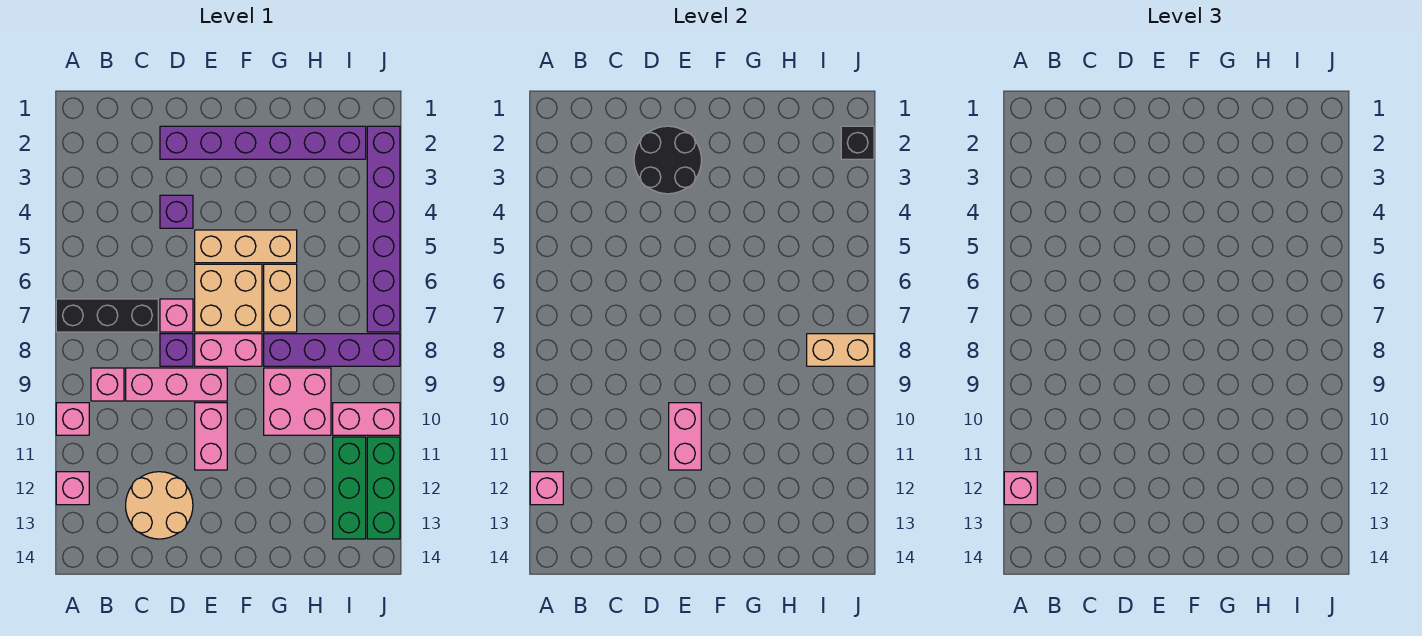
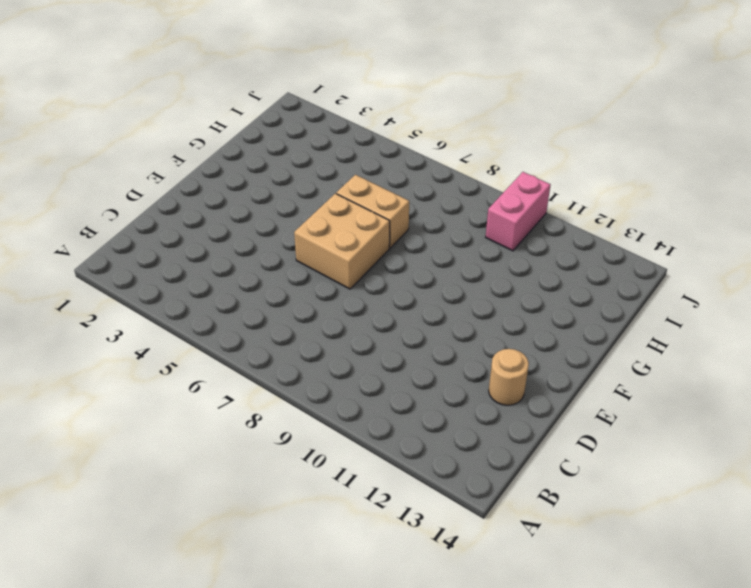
tan round brick D13 level 1 -> tan round brick C12:D13 level 1
none -> black brick A7:C7 level 1
none -> pink brick A10 level 1
none -> pink brick A12 level 1

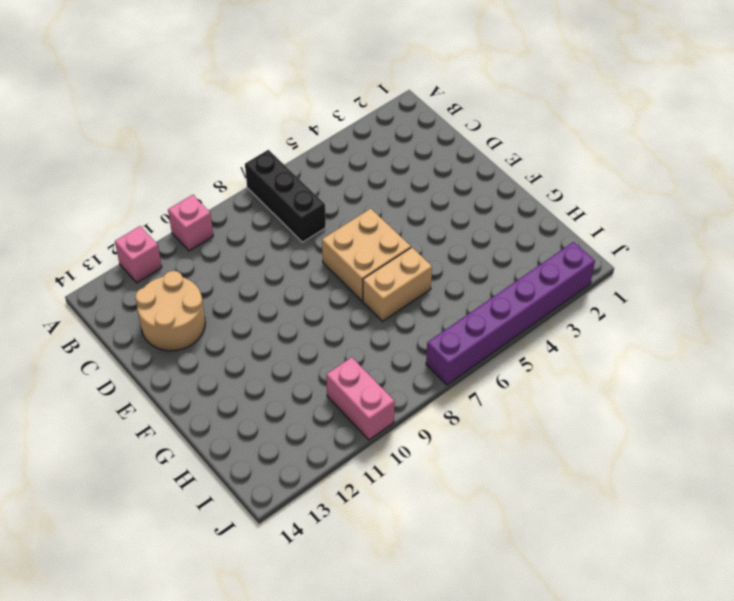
none -> pink brick B9 level 1
none -> pink brick C9:E9 level 1
none -> purple brick D2:I2 level 1

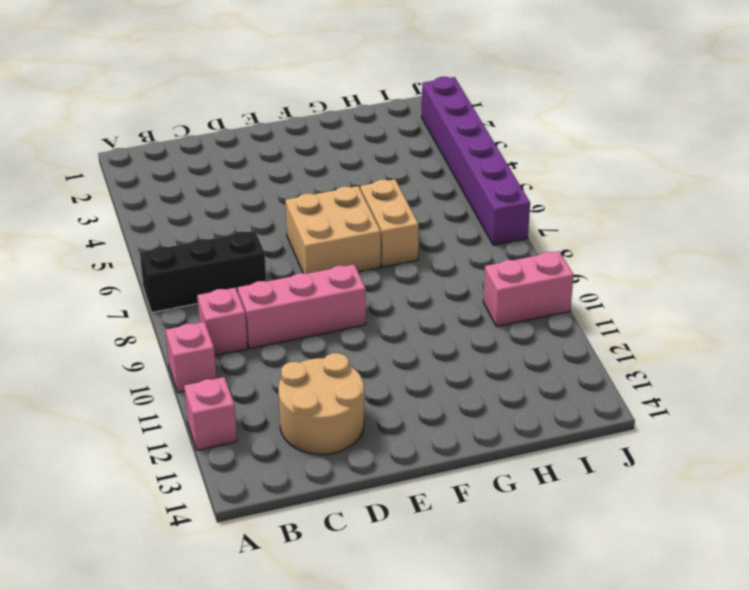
none -> purple brick D2:I2 level 1
none -> purple brick D4 level 1
none -> pink brick D7 level 1

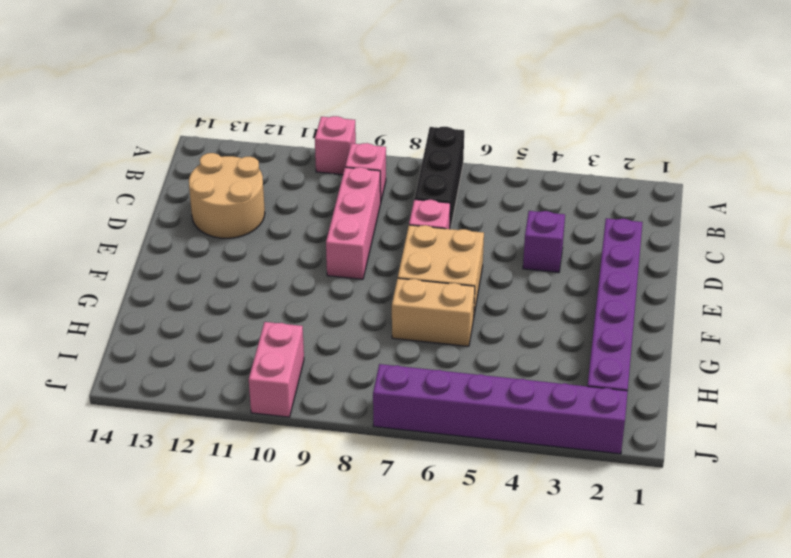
none -> pink brick A12 level 1
none -> purple brick D8 level 1
none -> tan brick E5:G5 level 1

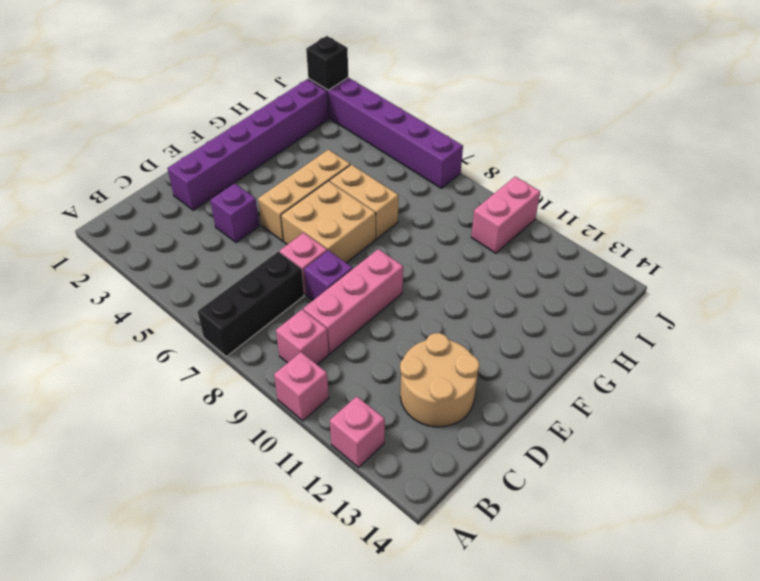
none -> pink brick E8:F8 level 1
none -> pink brick E10:E11 level 1
none -> purple brick G8:J8 level 1

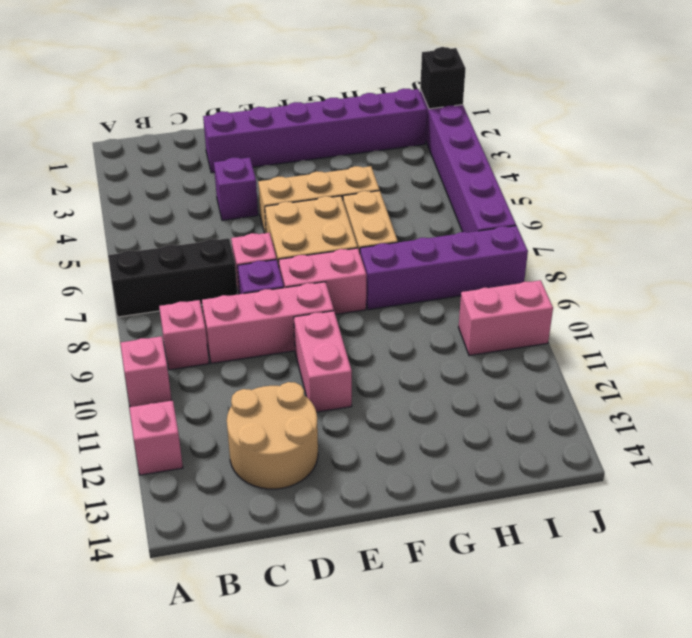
none -> pink brick G9:H10 level 1
none -> green brick I11:I13 level 1
none -> green brick J11:J13 level 1

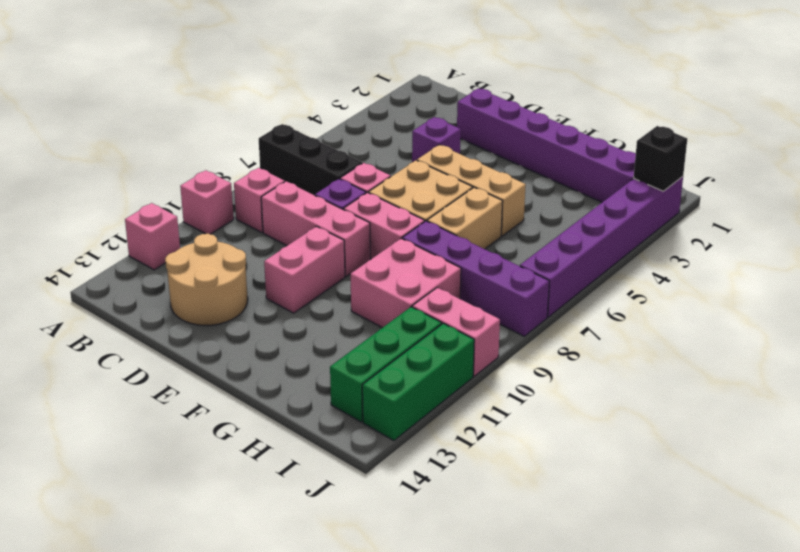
none -> pink brick A12 level 2
none -> black round brick D2:E3 level 2
none -> pink brick E10:E11 level 2

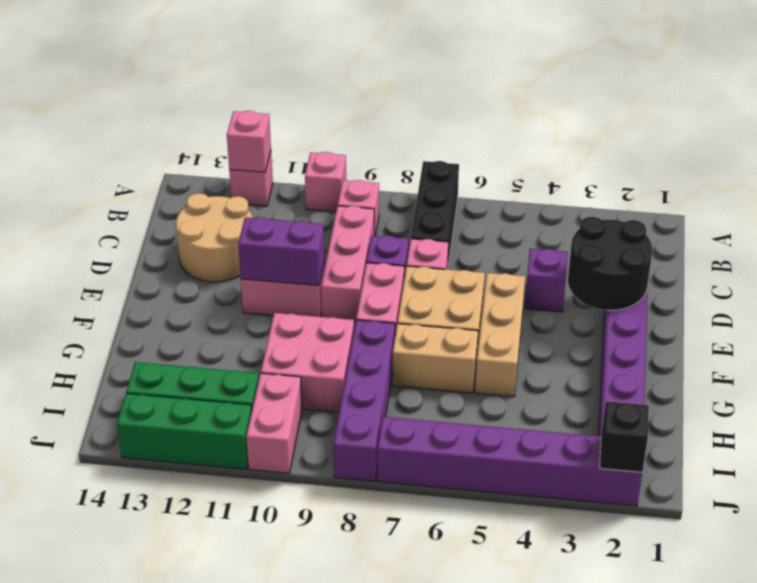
purple brick E10:E11 level 2 -> pink brick E10:E11 level 2
none -> tan brick I8:J8 level 2
none -> pink brick A12 level 3

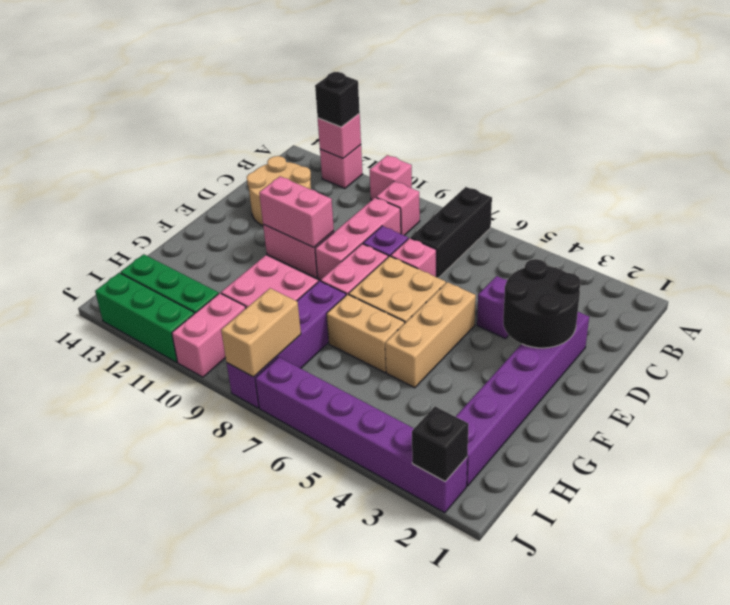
black brick A12 level 3 -> pink brick A12 level 3

